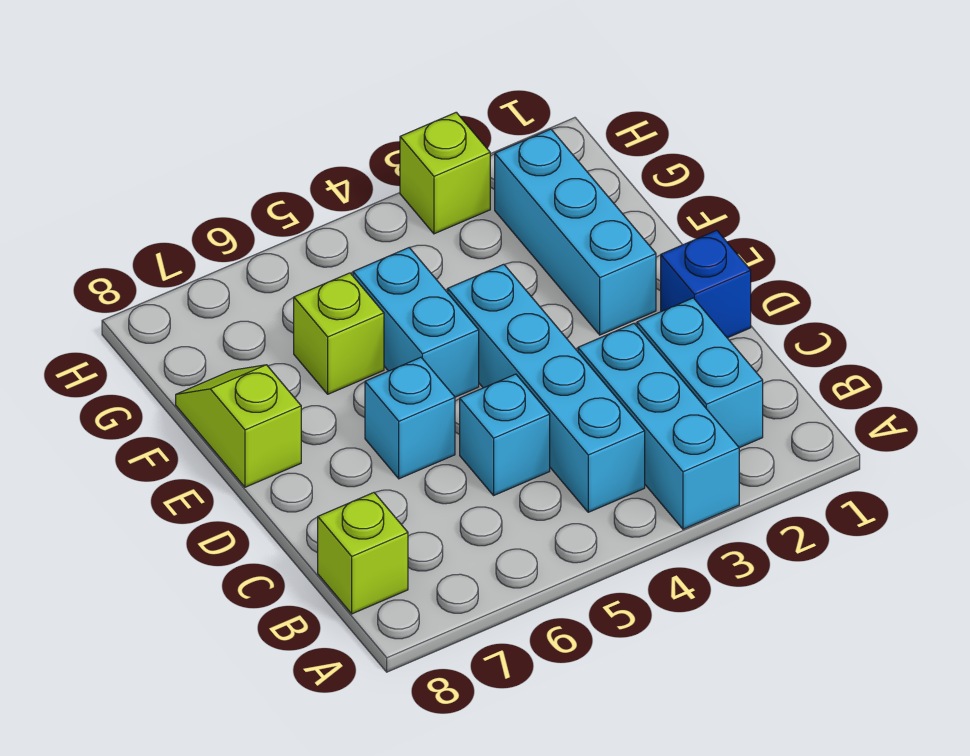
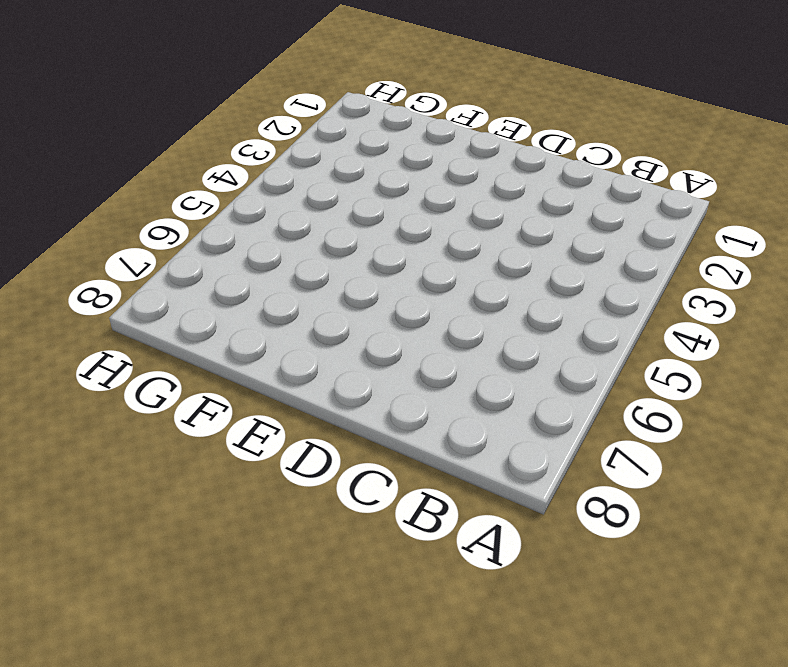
none -> cyan brick A3:C3 level 1
none -> cyan brick B2:C2 level 1
none -> cyan brick B4:E4 level 1

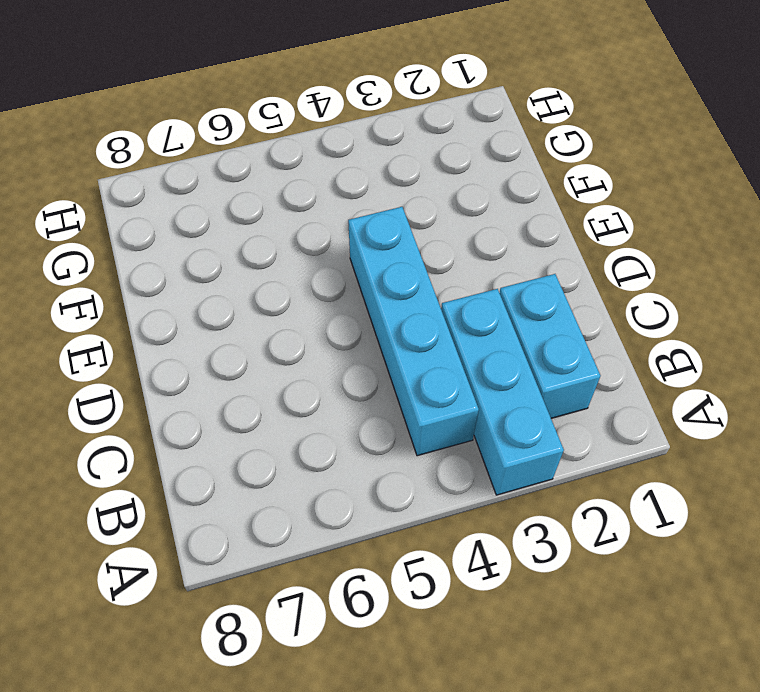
none -> lime brick B8 level 1
none -> cyan brick C5 level 1
none -> blue brick D1 level 1

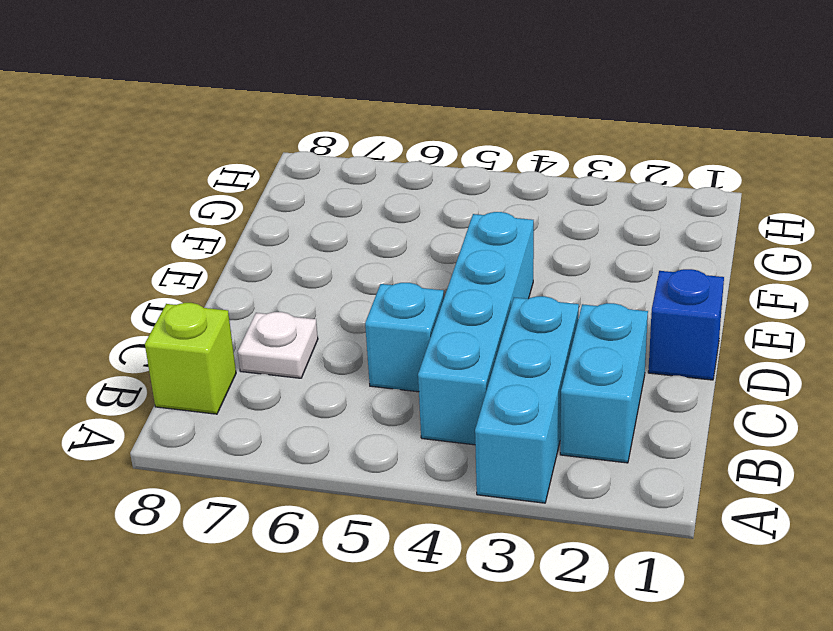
white plate C7 level 1 -> none
none -> cyan brick D6 level 1
none -> cyan brick E2:G2 level 1
none -> cyan brick E5:F5 level 1

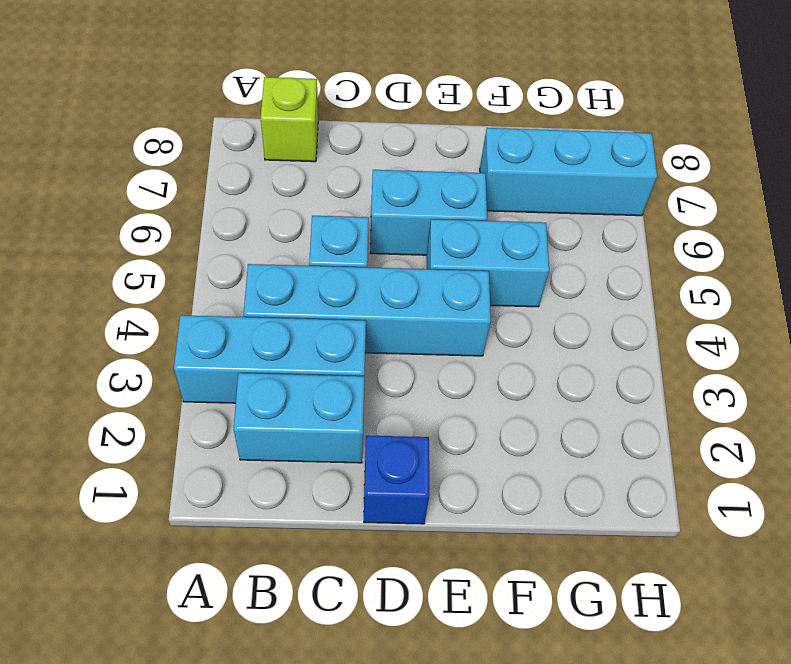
cyan brick D6:E6 level 1 -> cyan brick D6 level 1
cyan brick F7:H7 level 1 -> cyan brick E2:G2 level 1
none -> lime slope E8:F8 level 1 top E
none -> lime brick F6 level 1
none -> lime brick H3 level 1

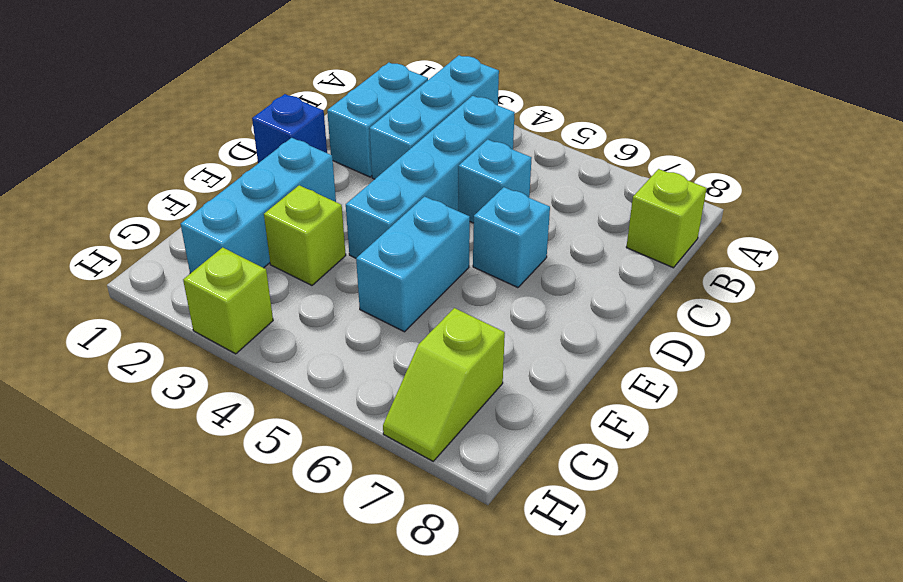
lime brick F3 level 1 -> lime brick F6 level 1
lime slope G7:H7 level 1 top G -> lime slope E8:F8 level 1 top E

